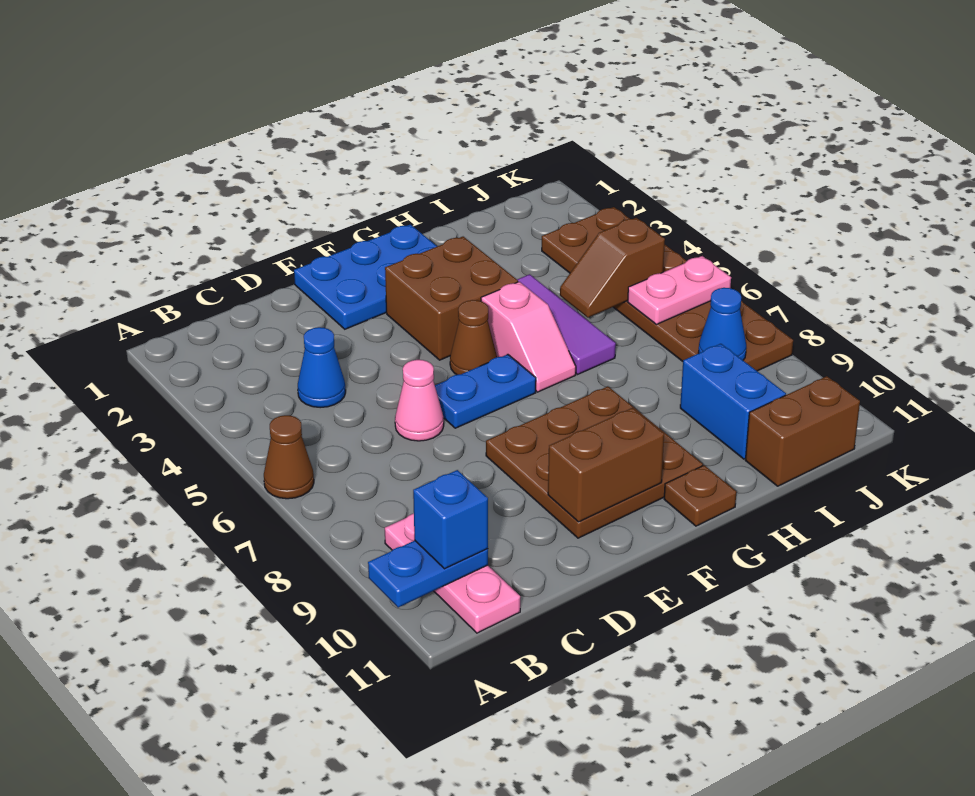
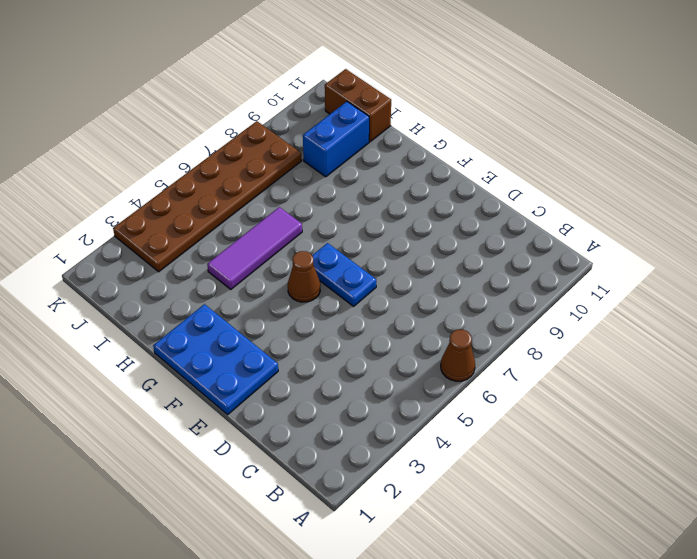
none -> pink plate B9:B11 level 1
none -> blue cone C4 level 1
none -> pink cone D6 level 1

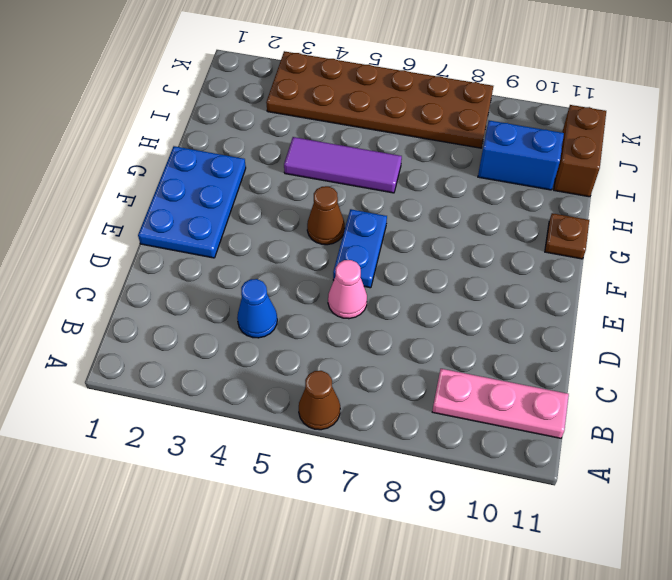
none -> brown plate E8:G10 level 1
none -> brown brick F3:G4 level 1
none -> pink slope G5:G6 level 1 top 5

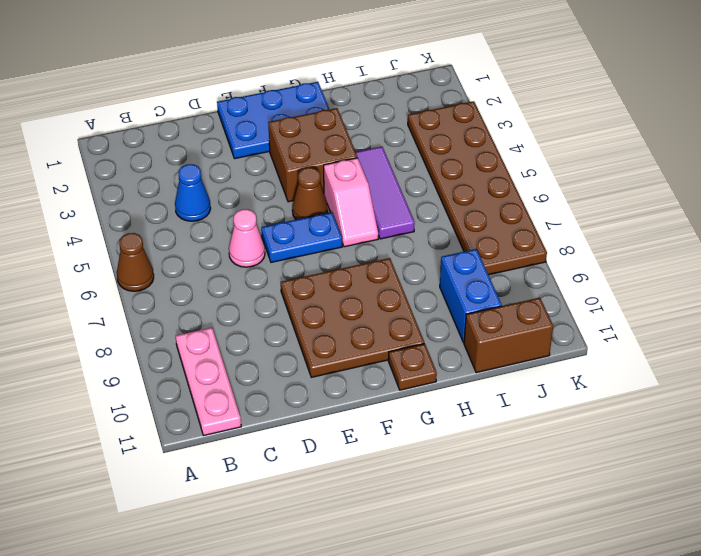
none -> blue plate A10:B10 level 2
none -> brown brick E10:F10 level 2
none -> brown slope I5:J5 level 2 top J

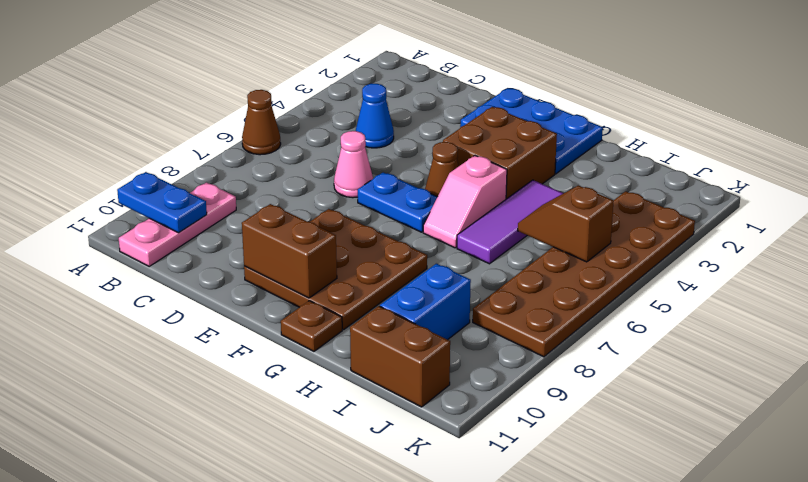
none -> pink plate J6:K6 level 2
none -> blue cone J8 level 2
none -> blue brick B10 level 3

